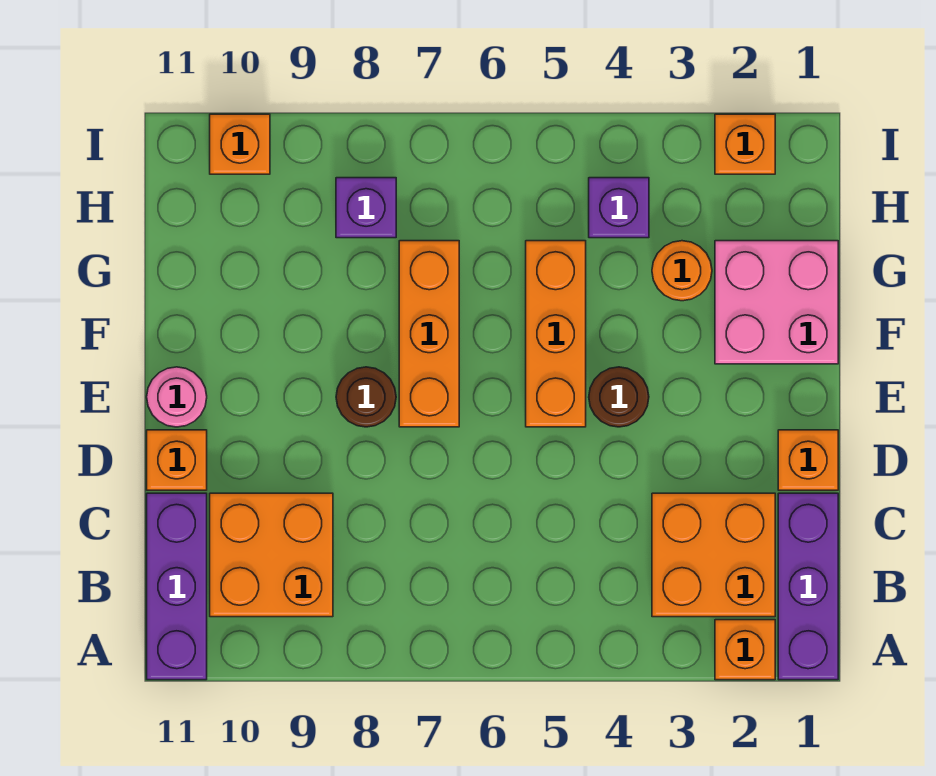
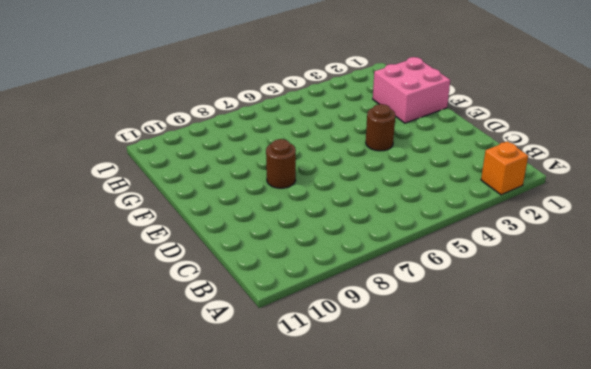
none -> purple brick A1:C1 level 1
none -> purple brick A11:C11 level 1
none -> orange brick B2:C3 level 1

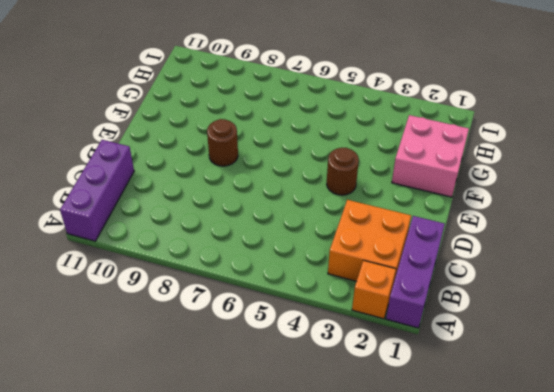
none -> orange brick B9:C10 level 1
none -> orange brick D1 level 1
none -> orange brick D11 level 1

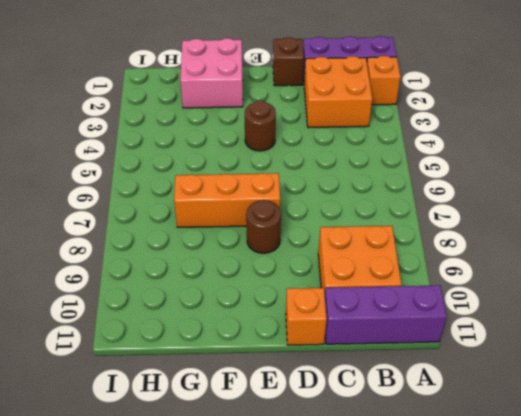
brown brick D1 level 1 -> orange brick D1 level 1
none -> orange brick E5:G5 level 1
none -> pink round brick E11 level 1
none -> orange round brick G3 level 1

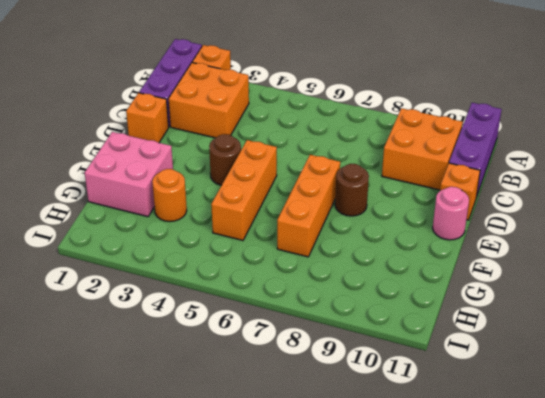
none -> purple brick H4 level 1
none -> purple brick H8 level 1
none -> orange brick I2 level 1

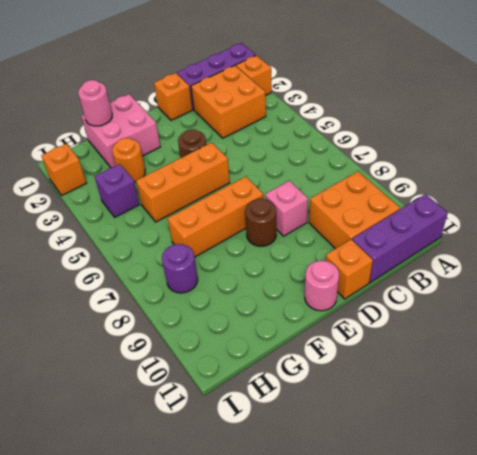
pink brick D8 level 1 -> none
pink round brick G1 level 2 -> none
purple round brick H8 level 1 -> purple brick H8 level 1
none -> orange brick I10 level 1

